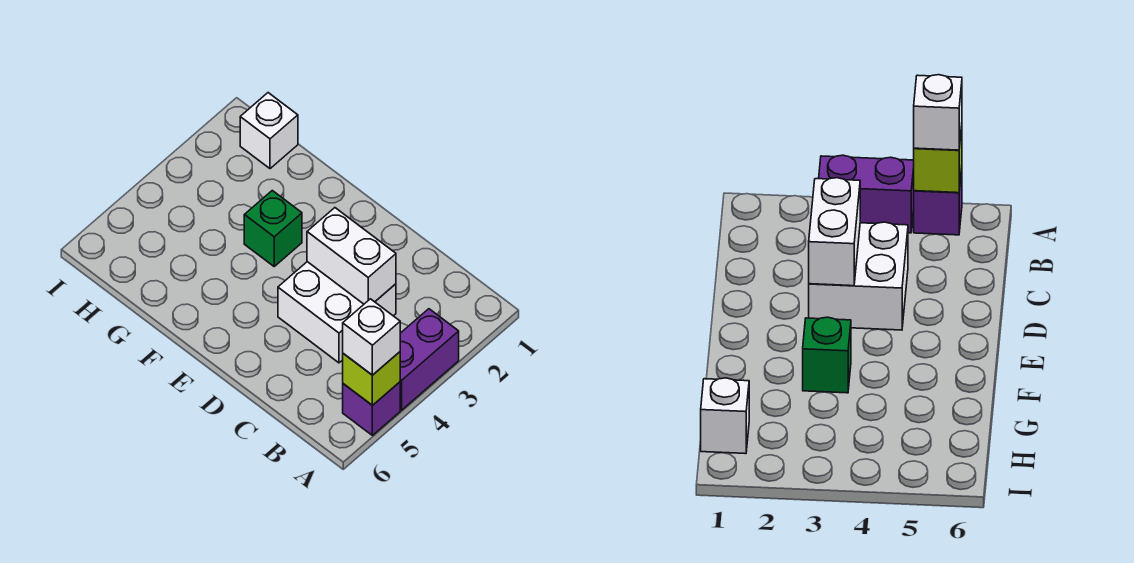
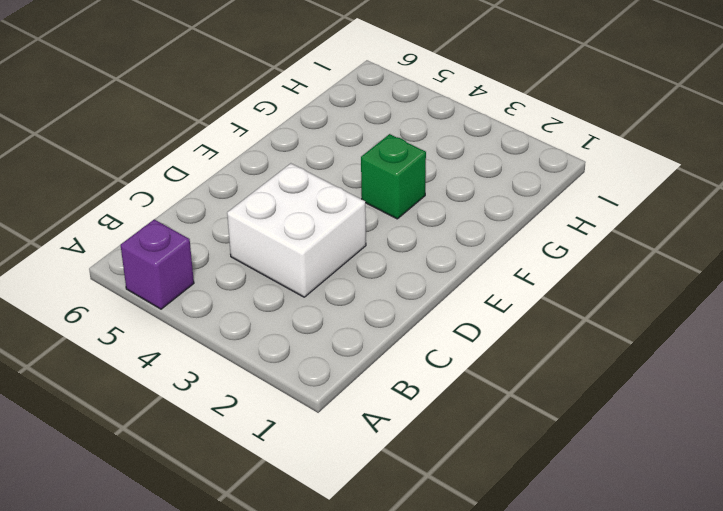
none -> purple brick A3:A4 level 1
none -> white brick H1 level 1

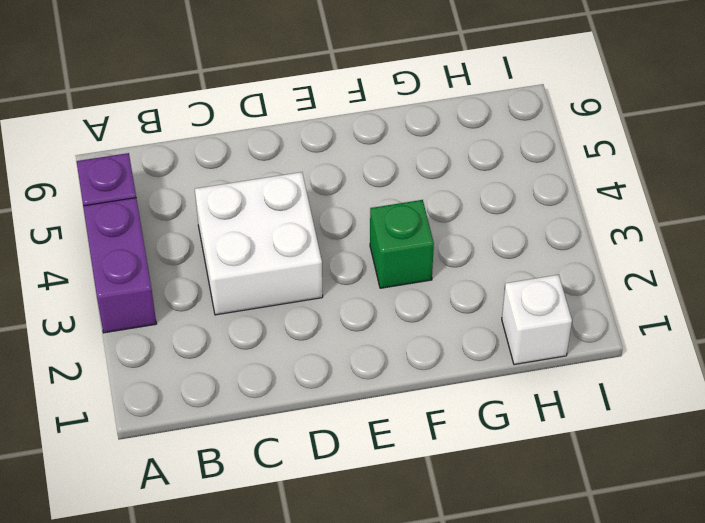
none -> lime brick A5 level 2
none -> white brick C3:D3 level 2

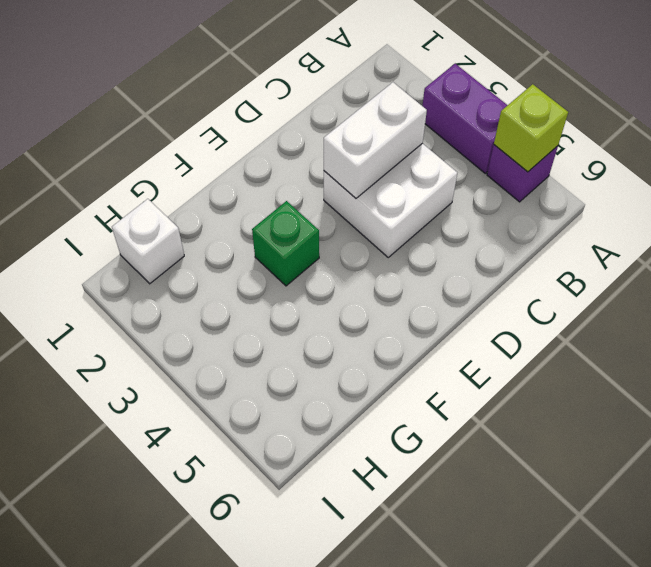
none -> white brick A5 level 3

